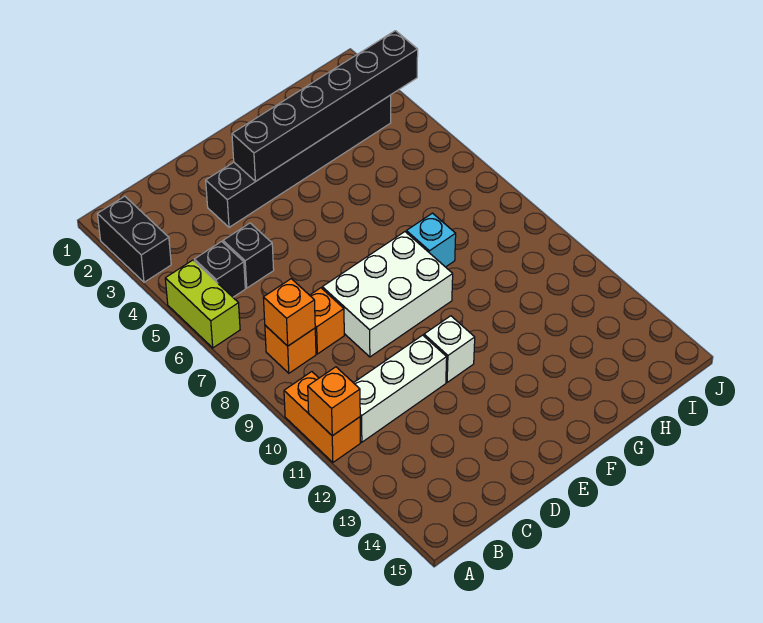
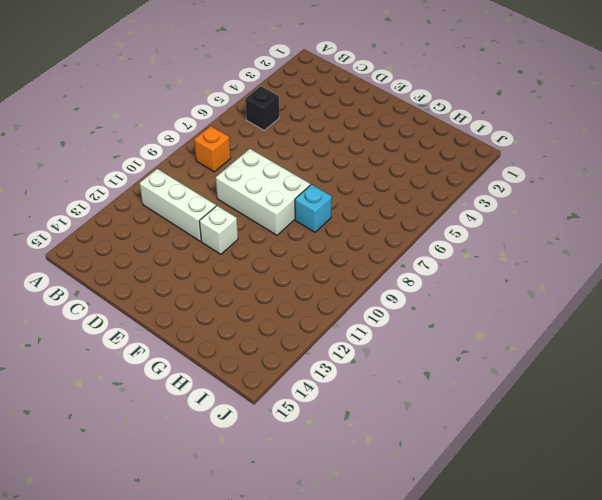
none -> black brick A2:A3 level 1
none -> lime brick A5:A6 level 1
none -> orange brick A10:A11 level 1

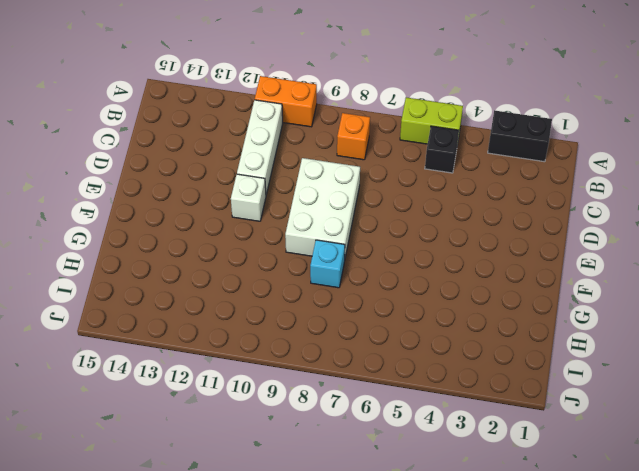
none -> black brick C5 level 1
none -> orange brick C8 level 1
none -> black brick D3:I3 level 1

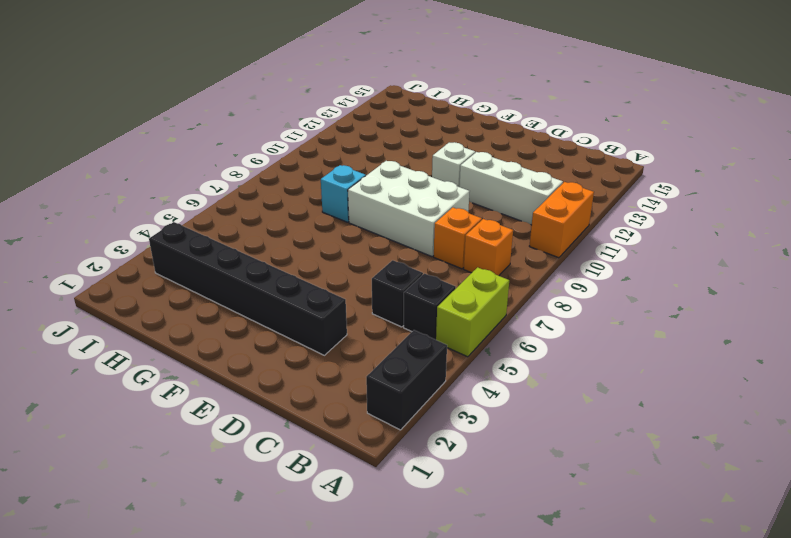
none -> orange brick A11 level 2
none -> orange brick B8 level 2
none -> black brick E3:J3 level 2

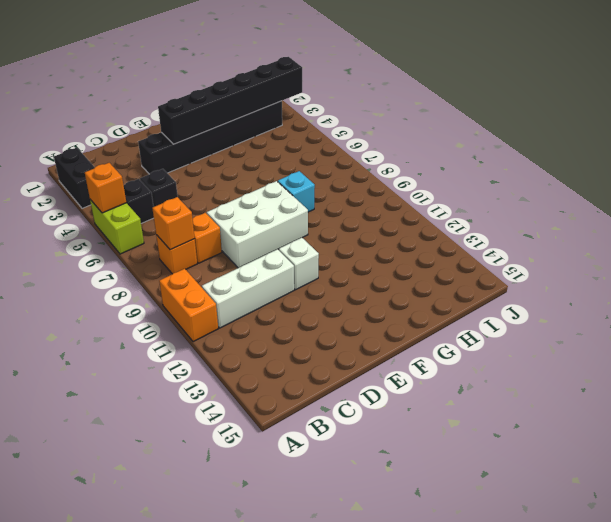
orange brick A5 level 2 -> orange brick A11 level 2

